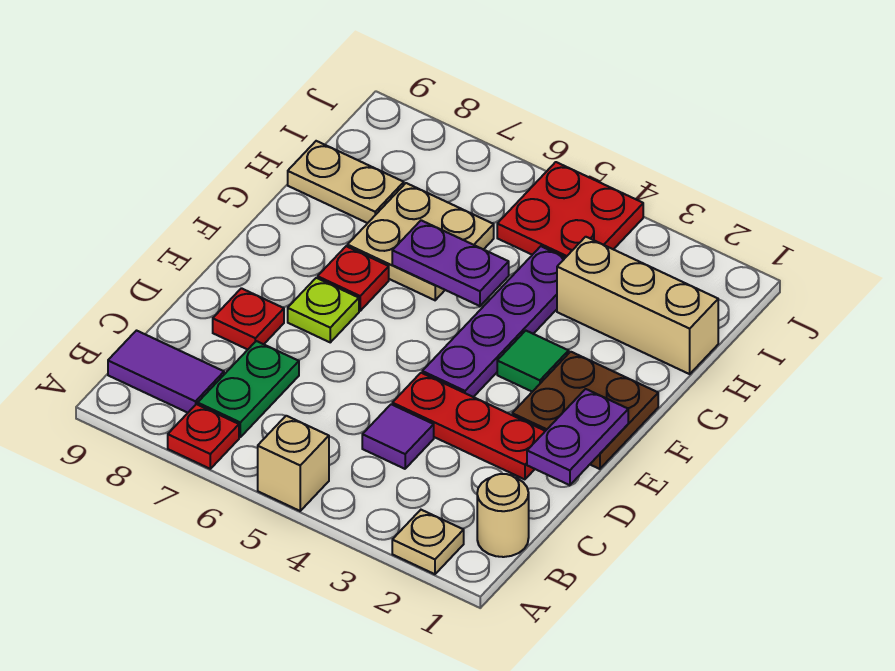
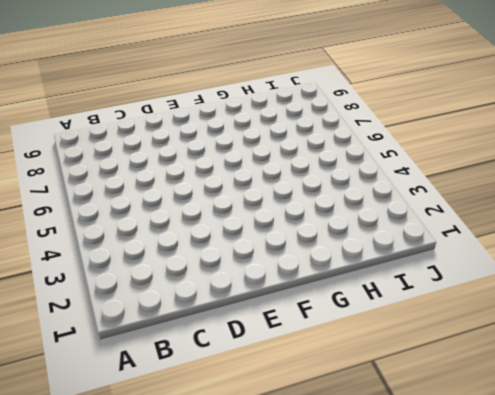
none -> tan plate A2 level 1
none -> tan brick A5 level 1
none -> red plate A7 level 1

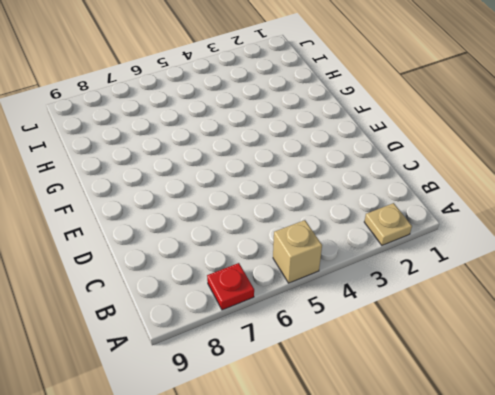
none -> tan round brick B1 level 1
none -> green plate B7:C7 level 1
none -> purple tile B8:B9 level 1

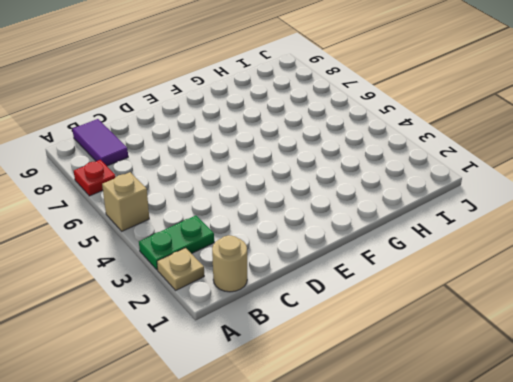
green plate A3:B3 level 1 -> green plate B7:C7 level 1
none -> purple tile C4 level 1
none -> red plate D2:D4 level 1
none -> red plate D8 level 1

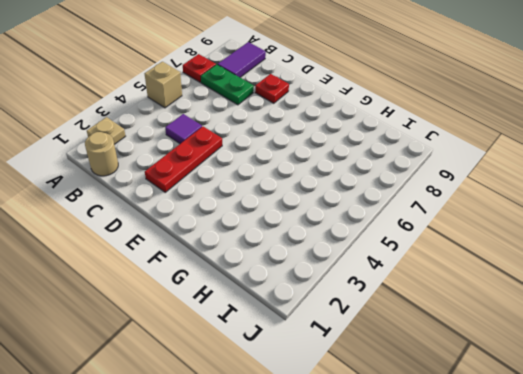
none -> brown plate E1:F2 level 1
none -> purple plate E4:H4 level 1
none -> lime plate E7 level 1

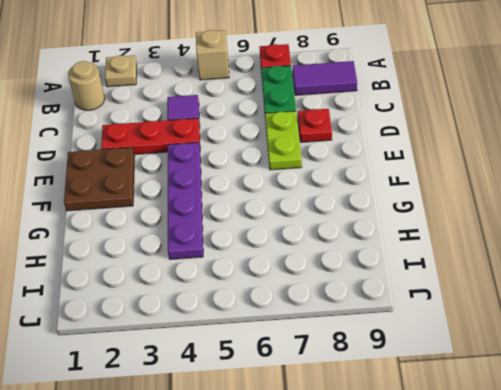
lime plate D7:E7 level 1 -> lime plate E7 level 1
none -> green tile F3 level 1
none -> red plate F7 level 1
none -> tan plate G6:H7 level 1

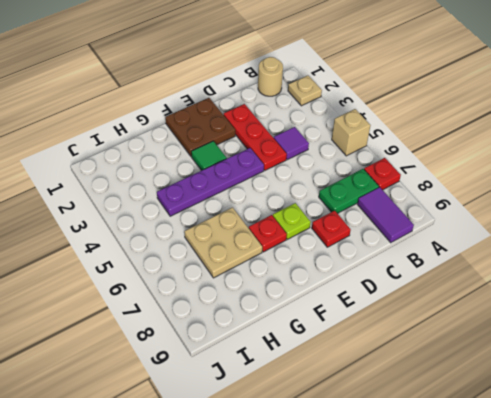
none -> tan brick H1:H3 level 1
none -> tan plate H8:H9 level 1
none -> red plate I4:J5 level 1

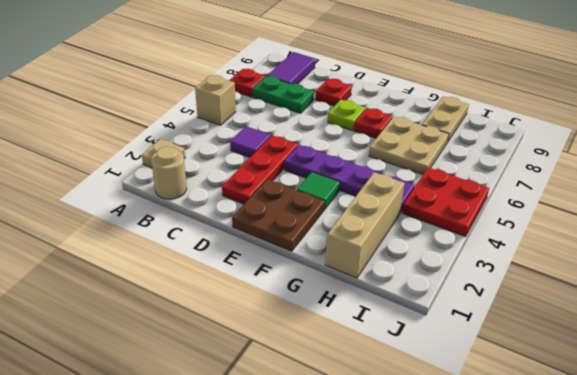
none -> purple plate D1:E1 level 2
none -> purple plate G5:G6 level 2

